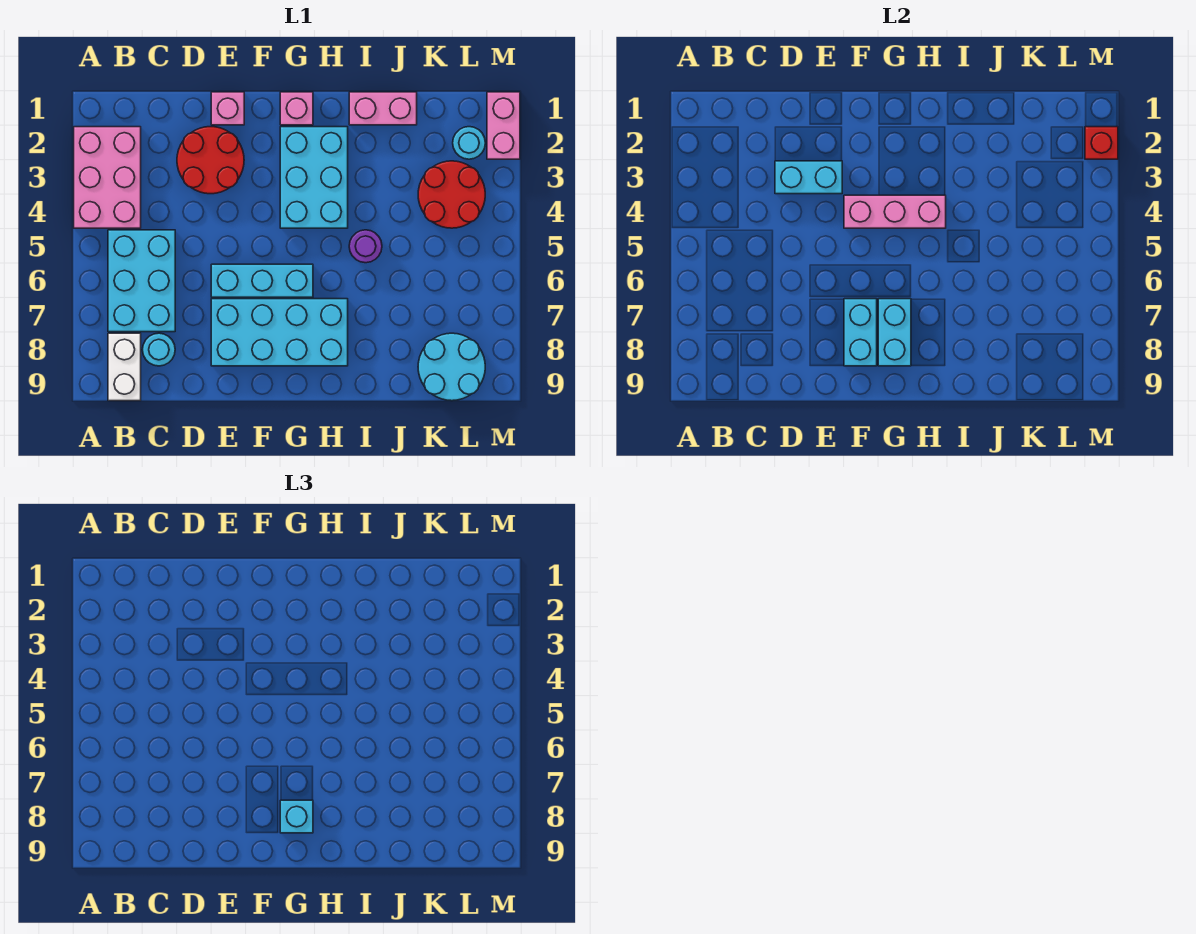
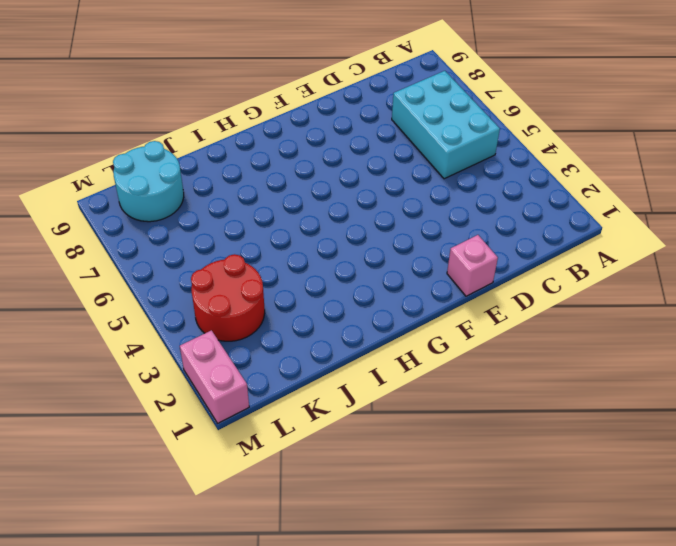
none -> pink brick A2:B4 level 1
none -> white brick B8:B9 level 1
none -> cyan round brick C8 level 1

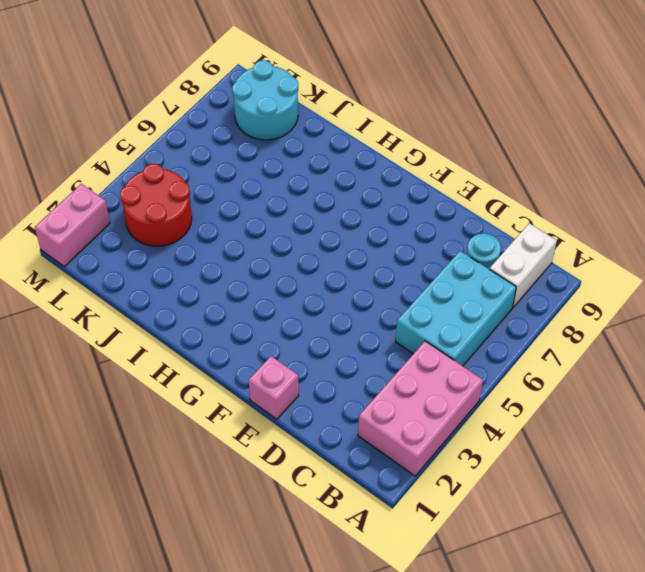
none -> red round brick D2:E3 level 1
none -> cyan brick E6:G6 level 1
none -> cyan brick E7:H8 level 1

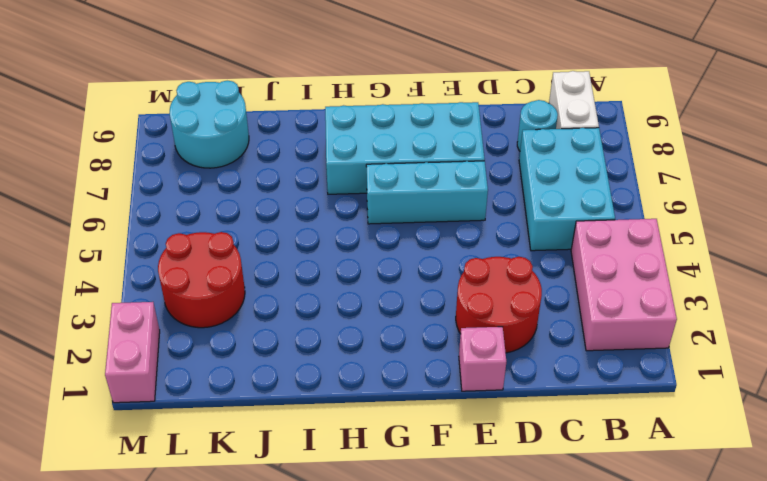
none -> pink brick G1 level 1
none -> cyan brick G2:H4 level 1
none -> pink brick I1:J1 level 1

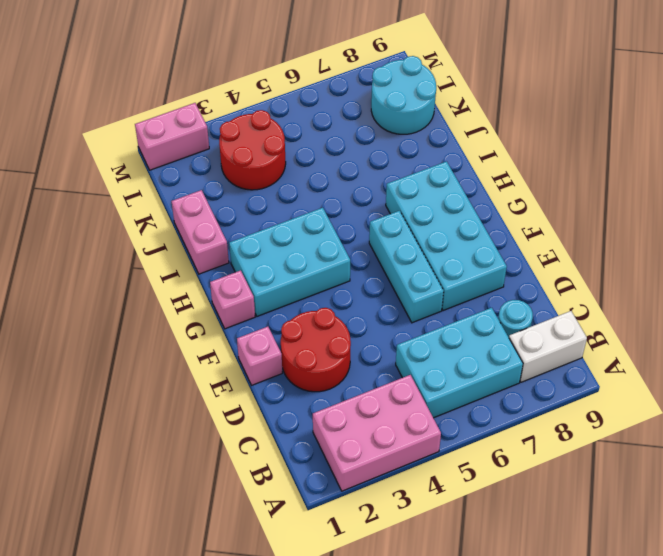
none -> purple round brick I5 level 1
none -> cyan round brick L2 level 1
none -> cyan brick D3:E3 level 2

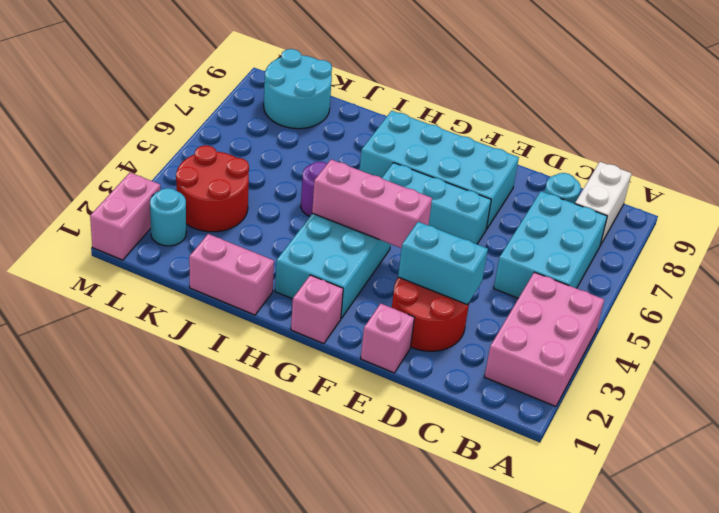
none -> cyan brick F7:F8 level 2
none -> cyan brick G7:G8 level 2
none -> red brick M2 level 2

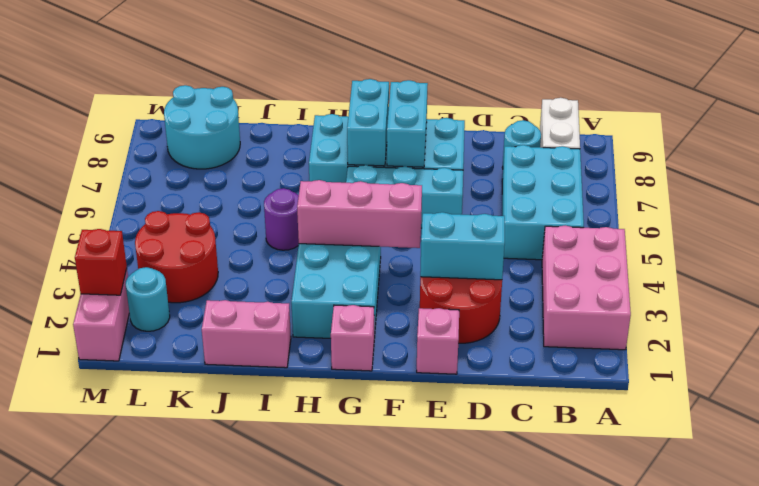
none -> cyan brick G8 level 3

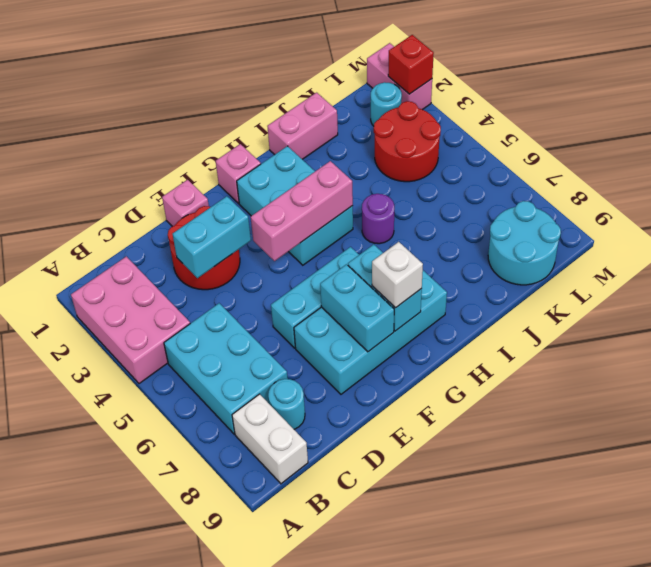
white brick G8 level 3 -> cyan brick G8 level 3

